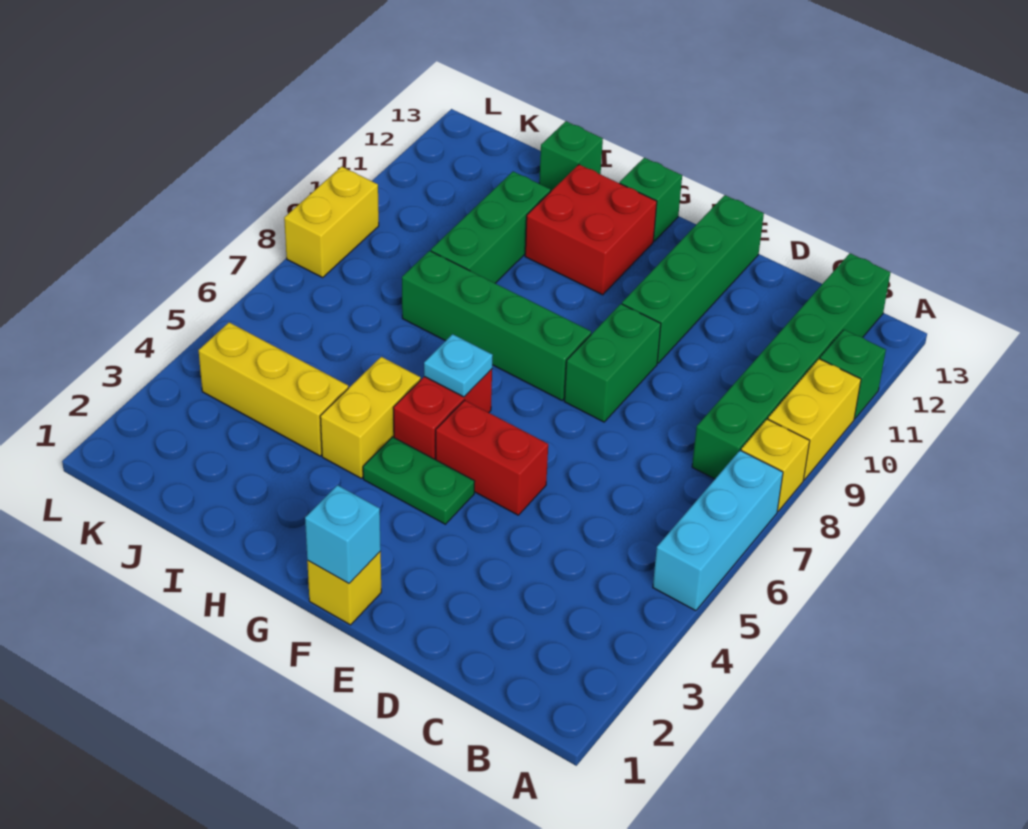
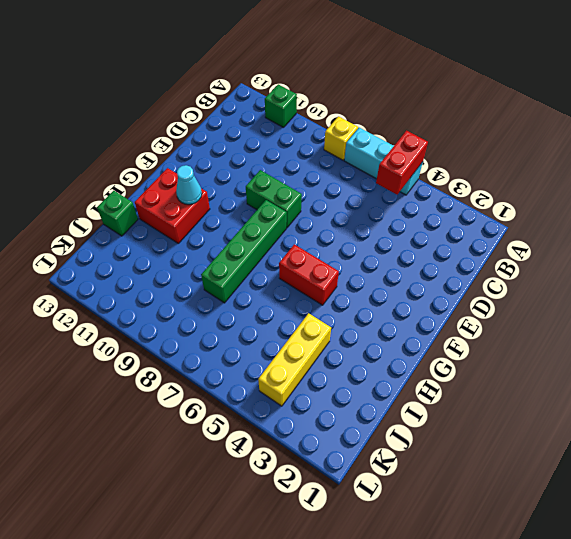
red brick A5:B5 level 2 -> red brick E5:F5 level 1
cyan cone G11 level 2 -> none
none -> yellow brick A9:A10 level 1
none -> green brick B8:B13 level 1
none -> green brick E10:E13 level 1

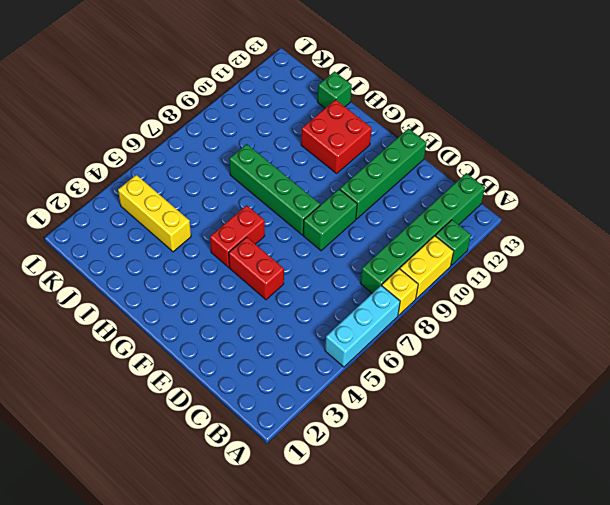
none -> yellow brick F1 level 1
none -> green plate F4:G4 level 1
none -> green brick G13 level 1

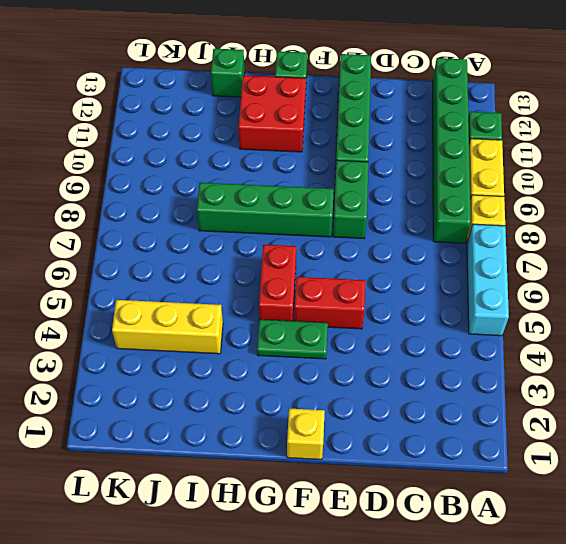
none -> yellow brick H4:H5 level 1
none -> green brick I9:I11 level 1
none -> yellow brick L8:L9 level 1

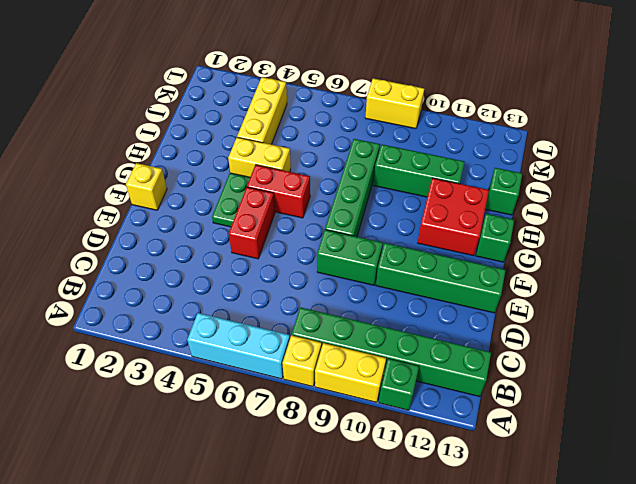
none -> cyan brick F1 level 2
none -> cyan plate G6 level 2

